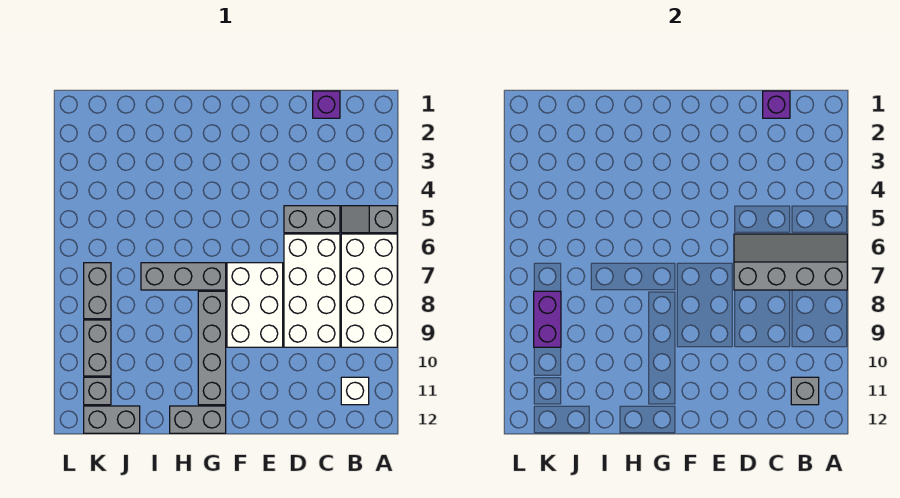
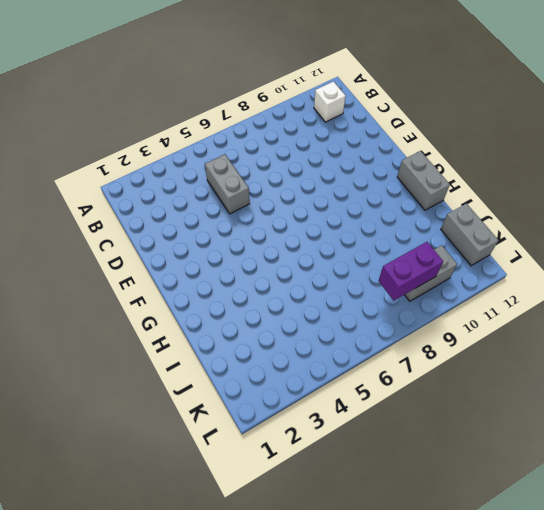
none -> grey slope A5:B5 level 1 top A
none -> white brick A6:B9 level 1
none -> purple brick C1 level 1

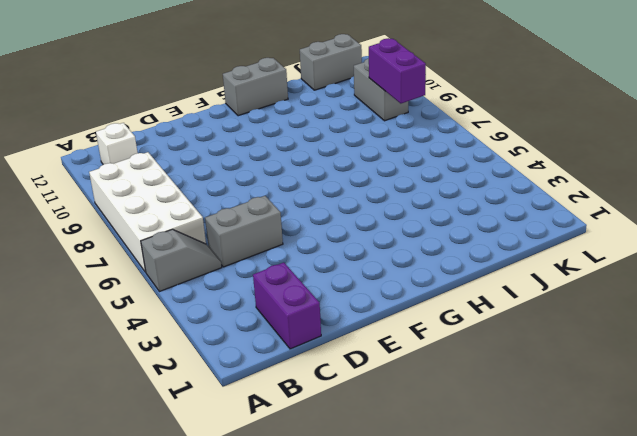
purple brick C1:C2 level 1 -> purple brick C1 level 1
none -> white brick C6:D9 level 1
none -> white brick E7:F9 level 1
none -> grey brick G7:I7 level 1

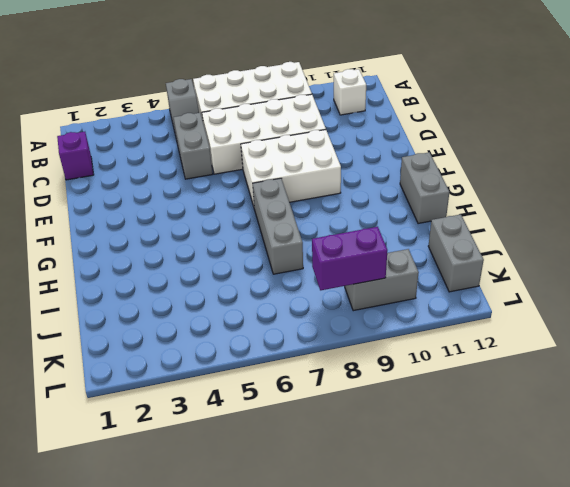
none -> grey brick G8:G11 level 1
none -> grey brick K7:K8 level 1
none -> grey brick K11 level 1

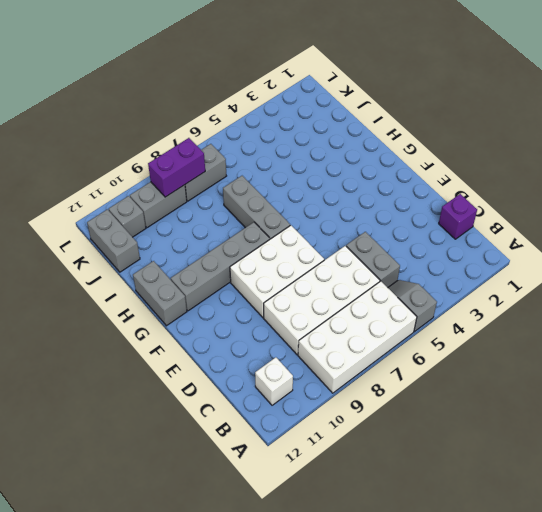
none -> grey slope A6:D7 level 2 top 7
none -> grey brick B11 level 2
none -> purple brick C1 level 2

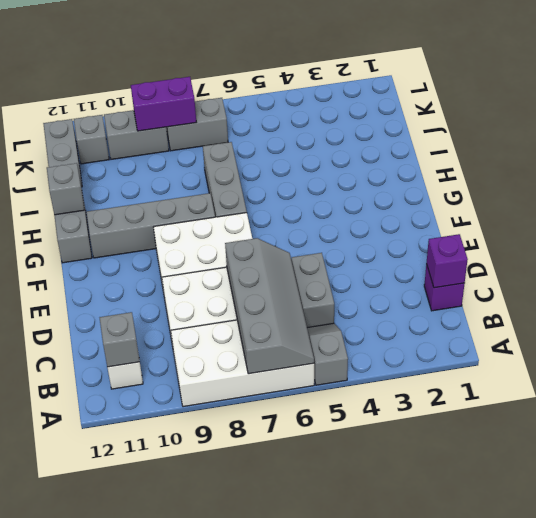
grey brick H12 level 2 -> none

